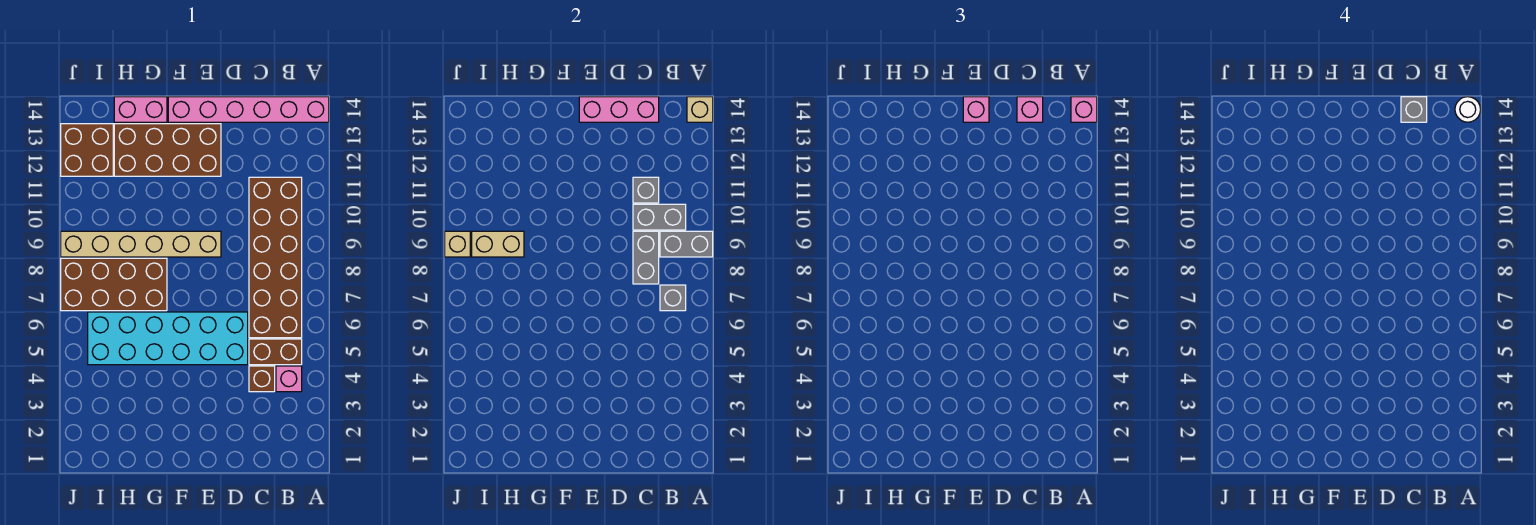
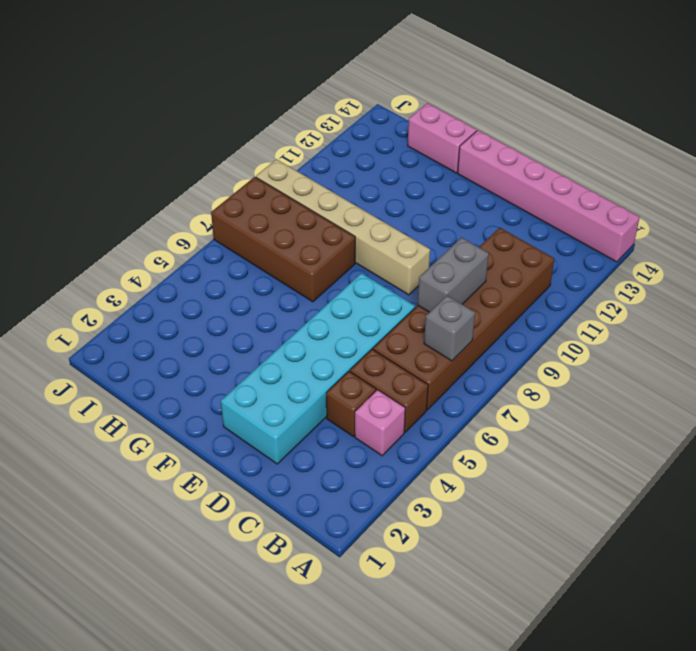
cyan brick D2:E7 level 1 -> cyan brick D5:I6 level 1
none -> brown brick E12:H13 level 1
none -> brown brick I12:J13 level 1
none -> grey brick A9:B9 level 2

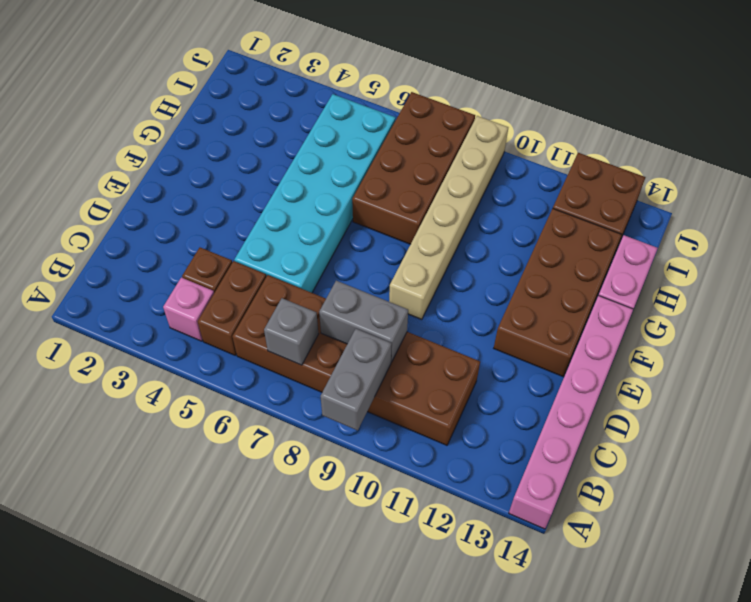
none -> tan brick A14 level 2
none -> grey brick B10:C10 level 2
none -> grey brick C11 level 2

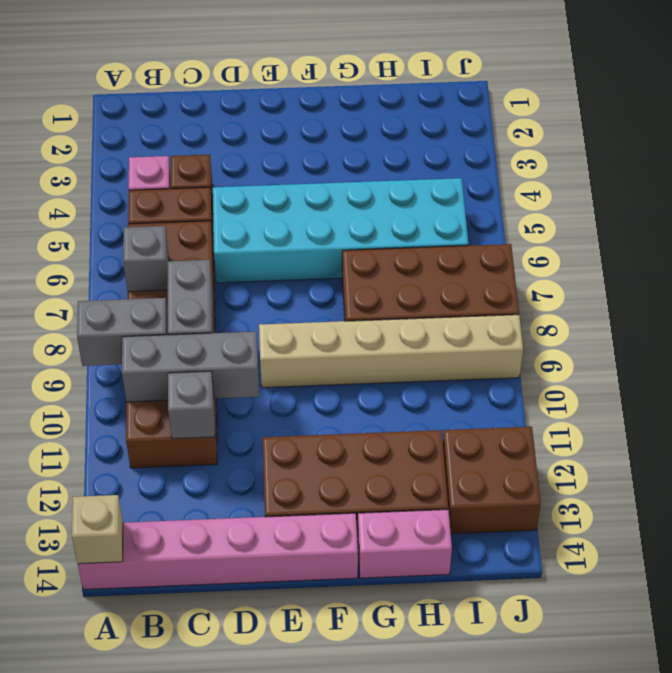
grey brick B10:D10 level 2 -> grey brick B10:C10 level 2
none -> pink brick C14:E14 level 2
none -> tan brick H9:I9 level 2
none -> tan brick J9 level 2

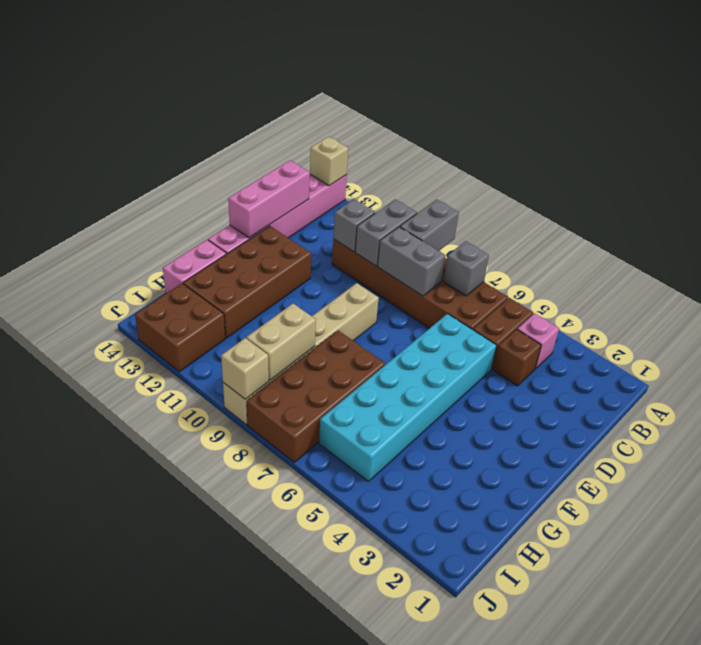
none -> pink brick A14 level 3
none -> pink brick C14 level 3
none -> pink brick E14 level 3

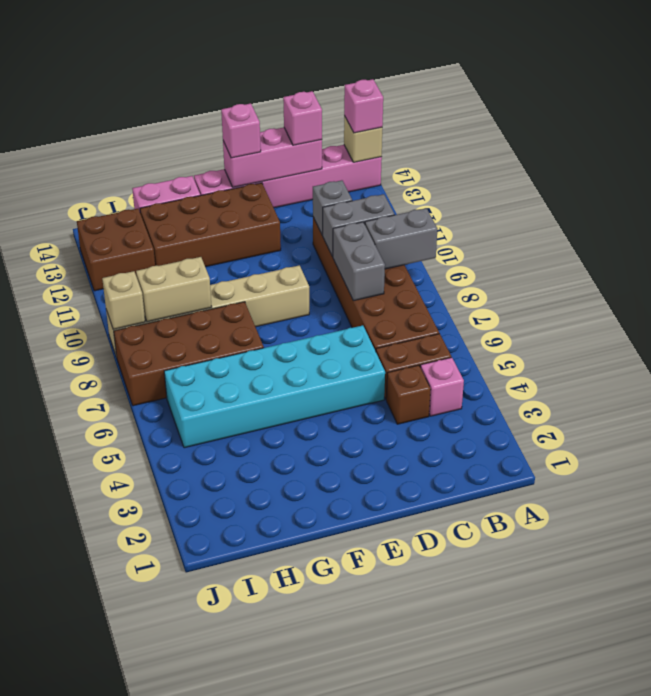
none -> grey brick B7 level 2
none -> white round brick A14 level 4
none -> grey brick C14 level 4

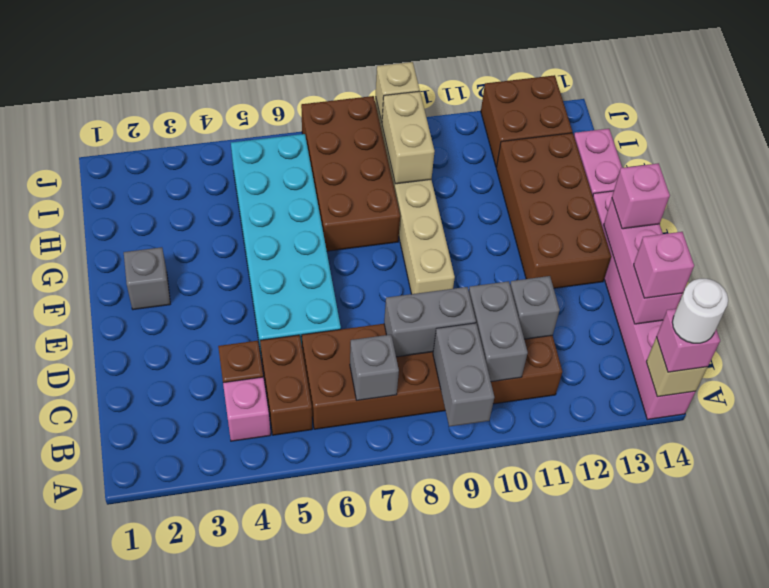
grey brick F2 level 1 -> grey brick C14 level 4

